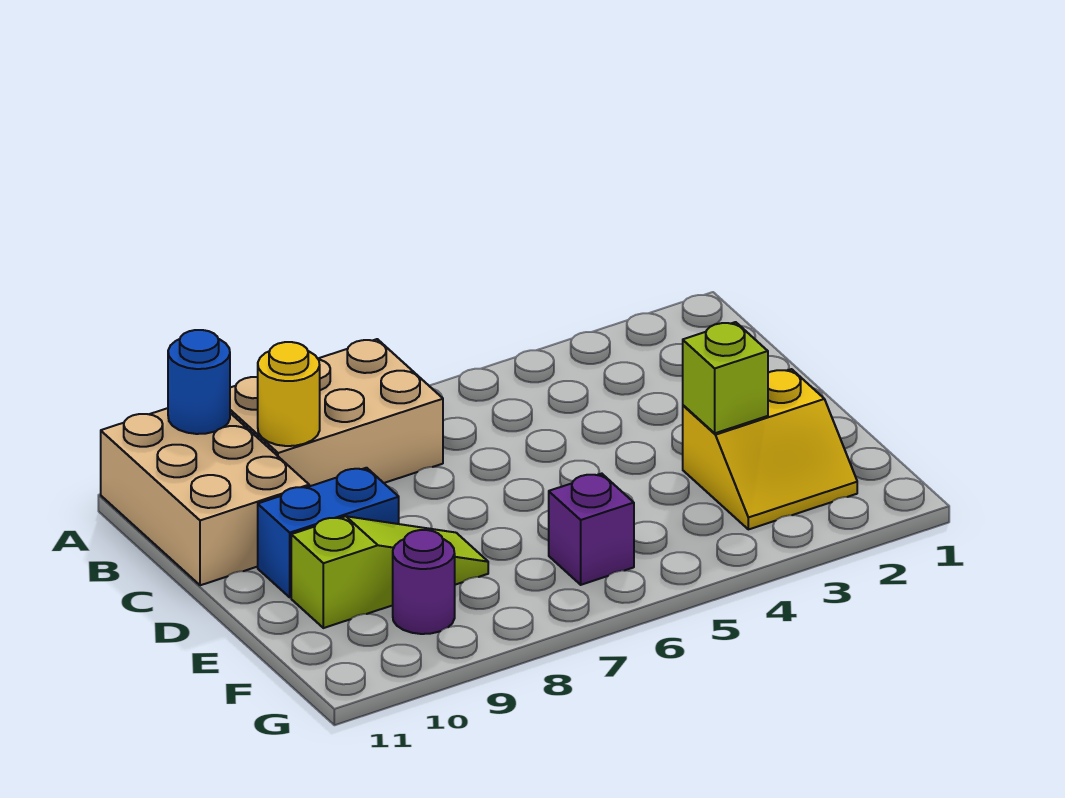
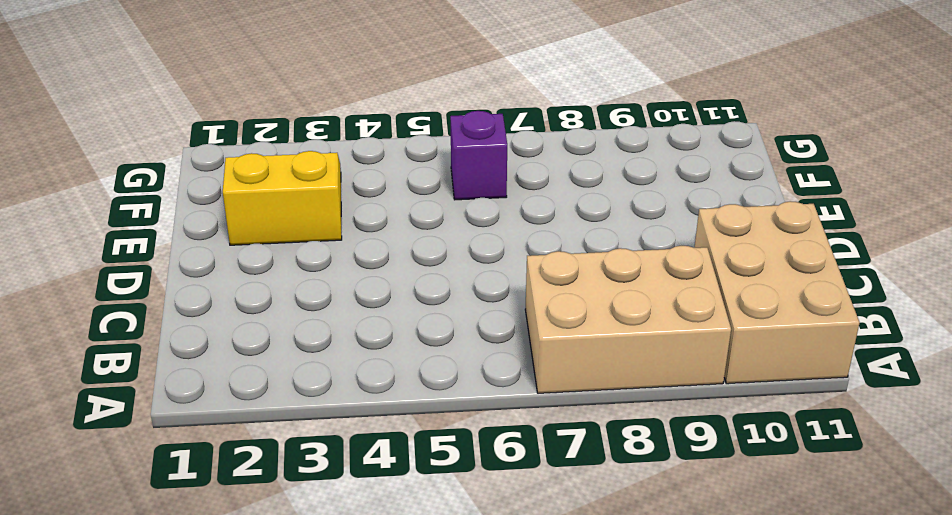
none -> blue brick D9:D10 level 1
none -> lime slope E8:E10 level 1 top 10

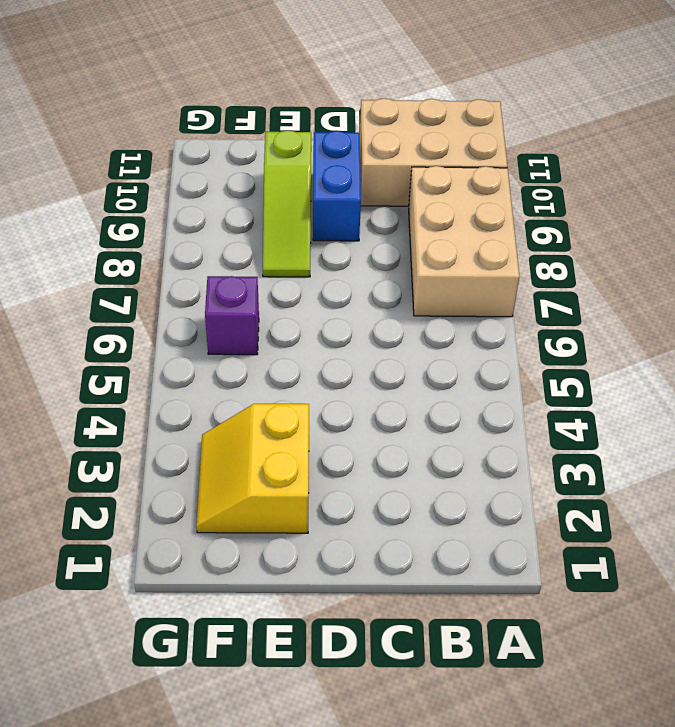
none -> purple round brick F9 level 1
none -> blue round brick A10 level 2

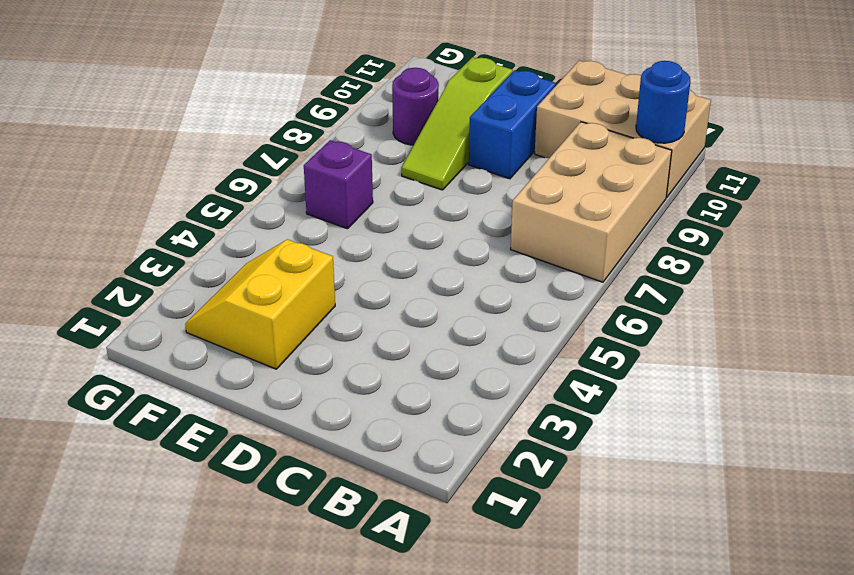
none -> yellow round brick B9 level 2
none -> lime brick E3 level 2

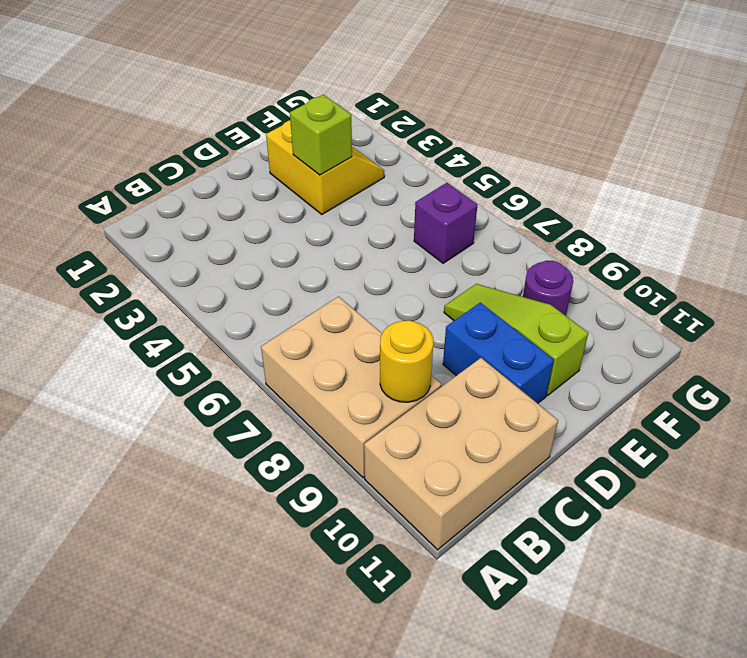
none -> blue round brick A10 level 2

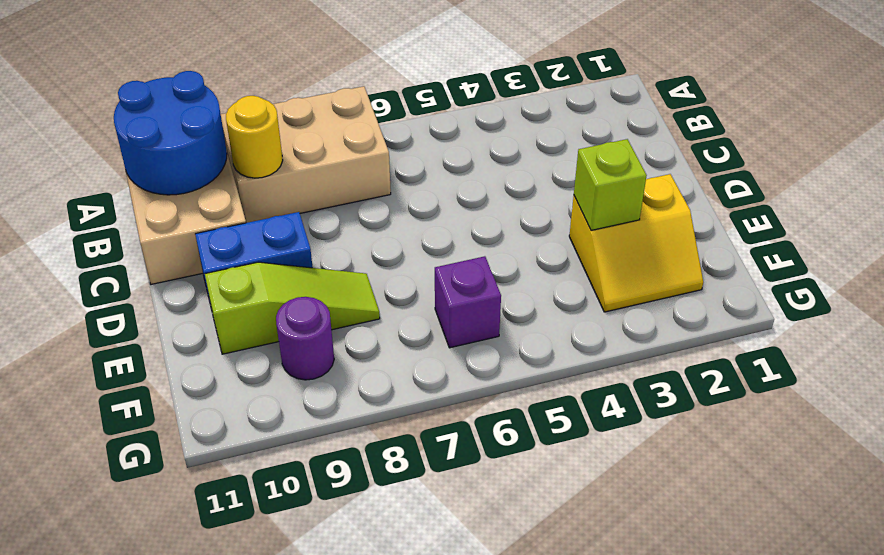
blue round brick A10:B11 level 2 -> blue round brick A10 level 2

